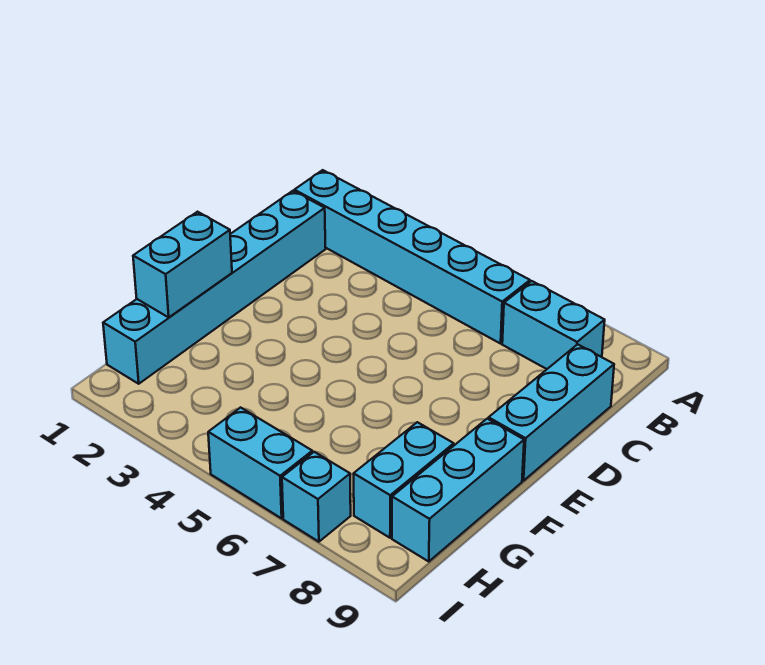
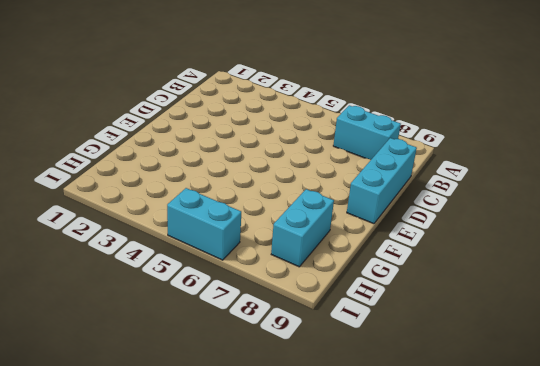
none -> cyan brick B1:B6 level 1
none -> cyan brick C1:H1 level 1

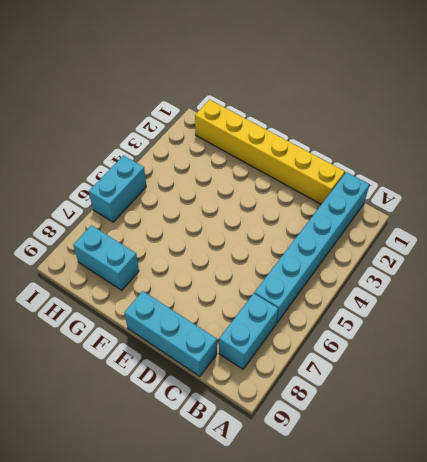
yellow brick C1:H1 level 1 -> cyan brick C1:H1 level 1
none -> cyan brick F9:H9 level 1
none -> cyan brick I7 level 1

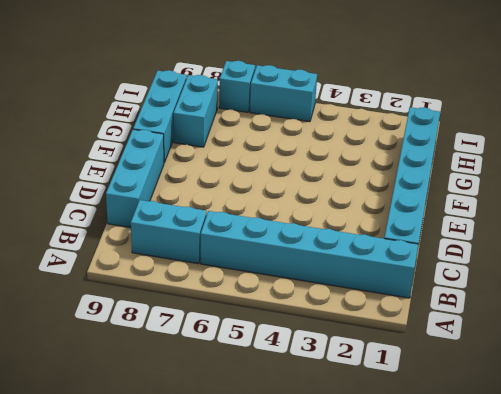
none -> cyan brick F1:G1 level 2

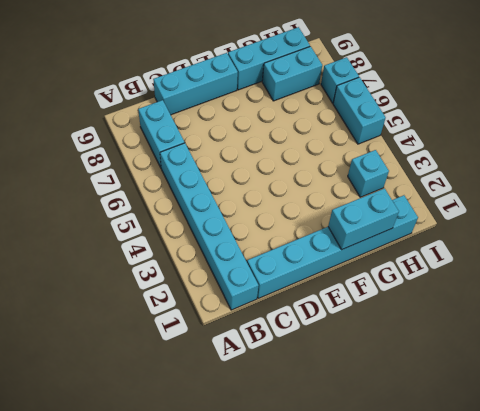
cyan brick H3 level 1 -> none

